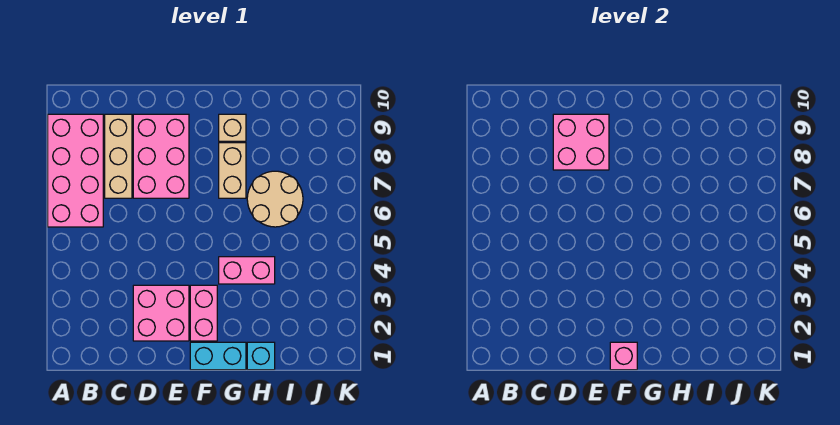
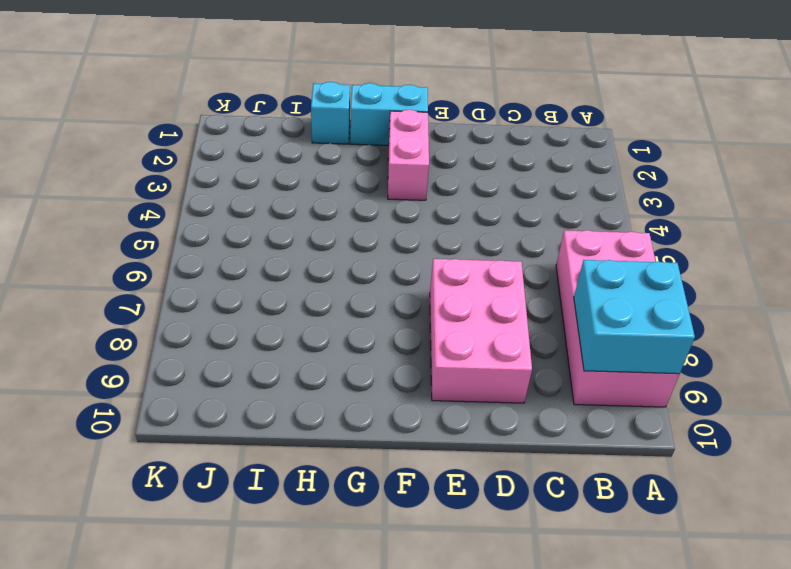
cyan brick A8:B9 level 2 -> none
none -> tan brick C7:C9 level 1
none -> pink brick D2:E3 level 1
none -> pink brick G4:H4 level 1

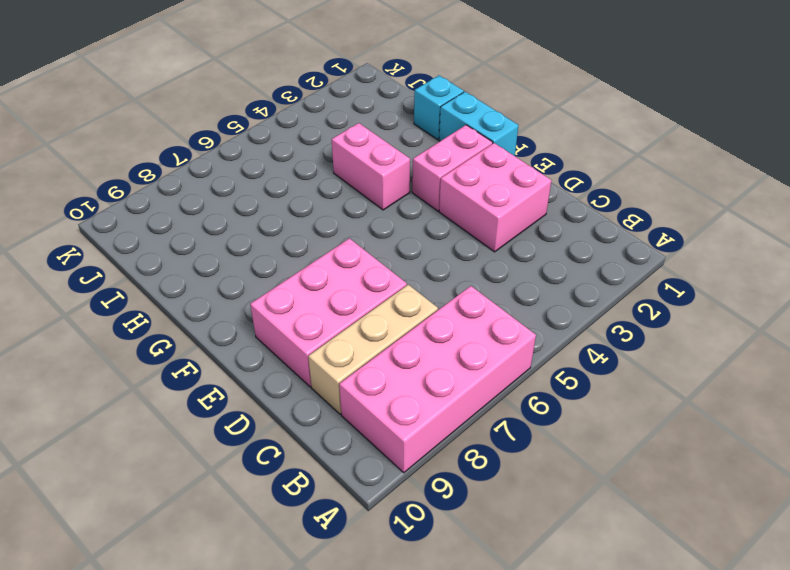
none -> tan brick G7:G8 level 1
none -> tan brick G9 level 1
none -> tan round brick H6:I7 level 1

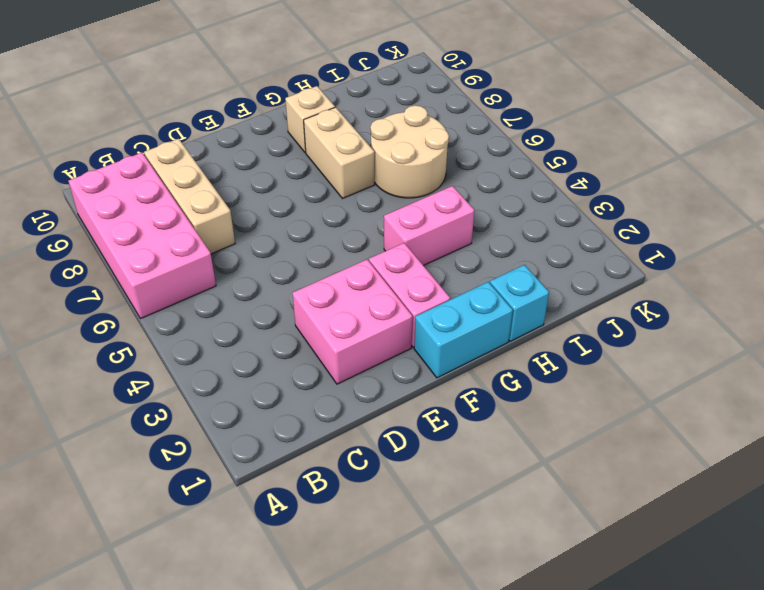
none -> pink brick D7:E9 level 1
none -> pink brick D8:E9 level 2
none -> pink brick F1 level 2

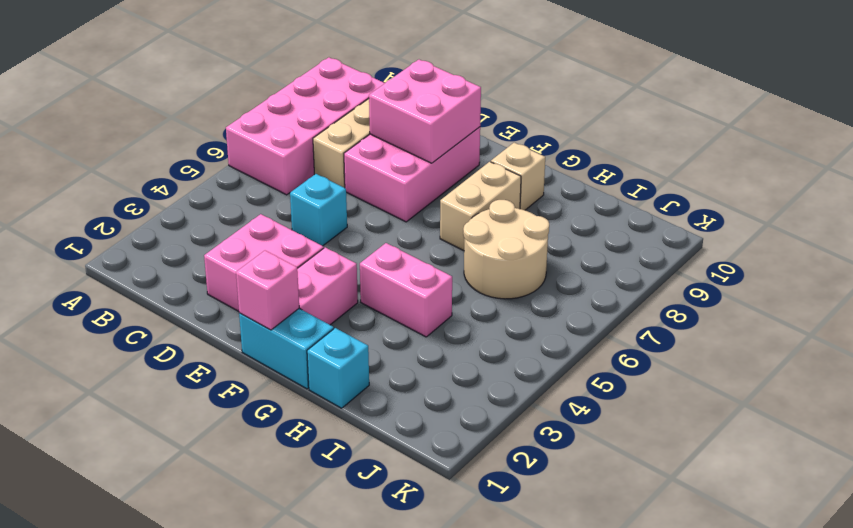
cyan brick D5 level 1 -> none

